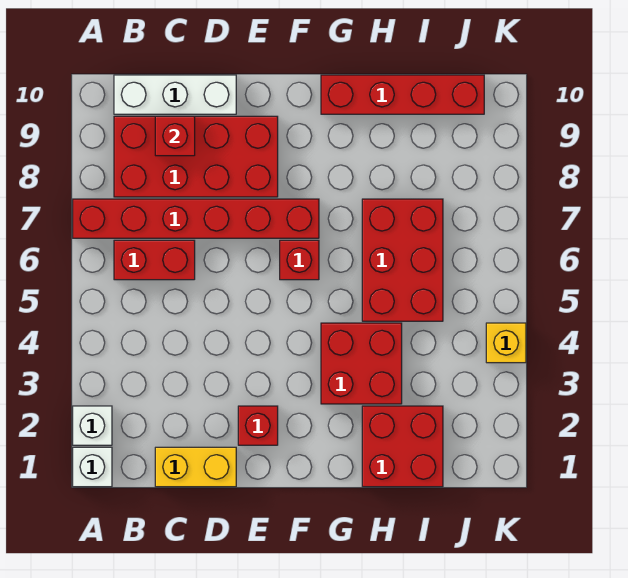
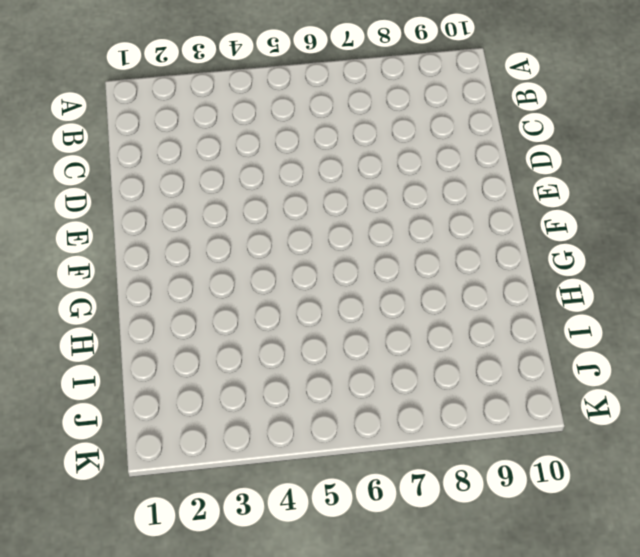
none -> white brick A1 level 1
none -> white brick A2 level 1
none -> red brick A7:F7 level 1

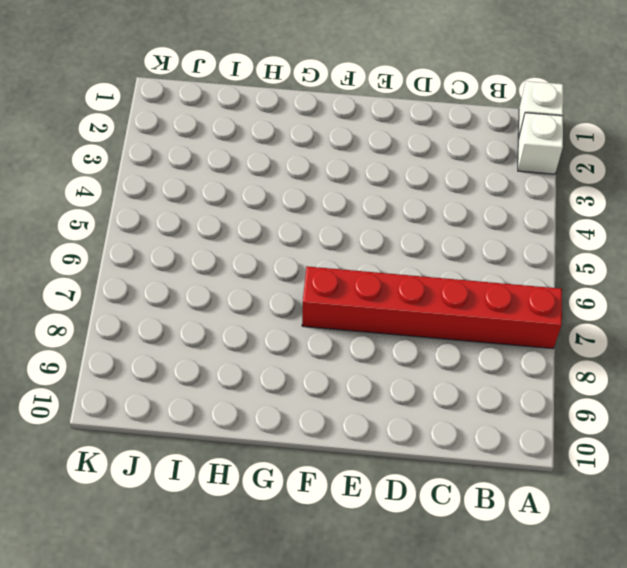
none -> red brick B6:C6 level 1
none -> red brick B8:E9 level 1
none -> white brick B10:D10 level 1

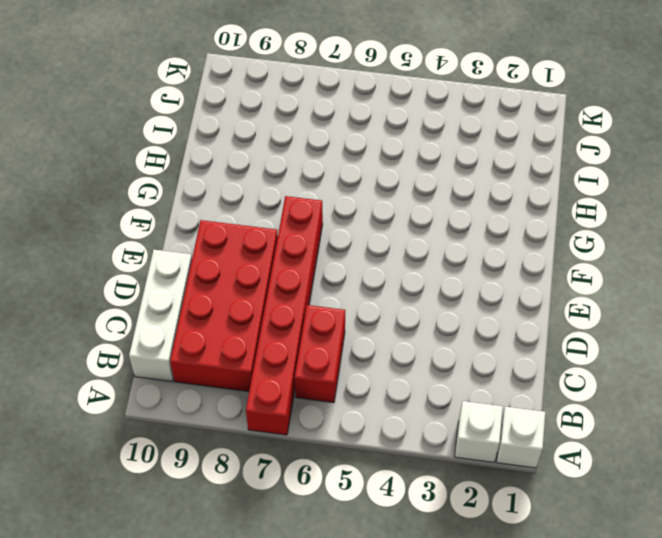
none -> yellow brick C1:D1 level 1
none -> red brick E2 level 1
none -> red brick F6 level 1

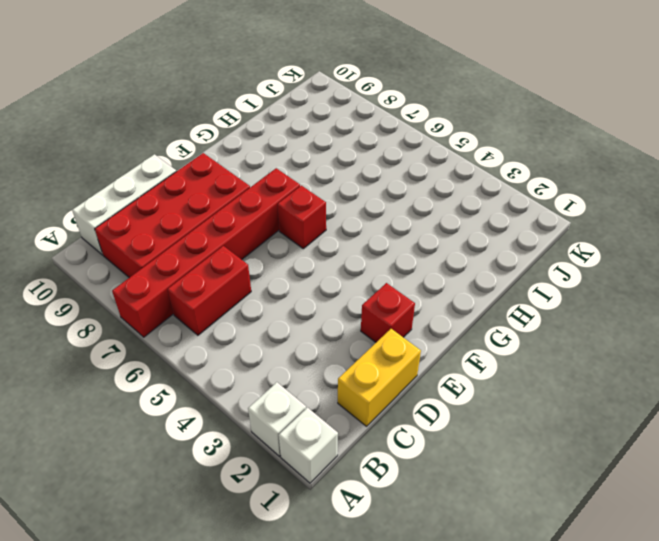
none -> red brick G3:H4 level 1
none -> red brick G10:J10 level 1
none -> red brick H1:I2 level 1

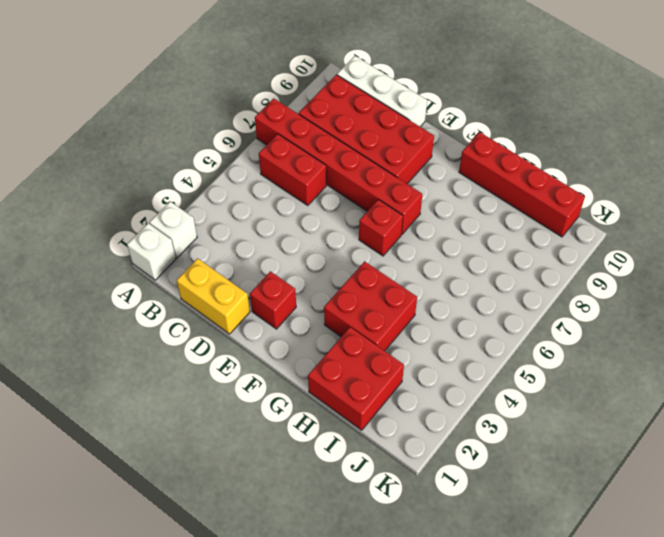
none -> red brick H5:I7 level 1
none -> yellow brick K4 level 1
none -> red brick C9 level 2

